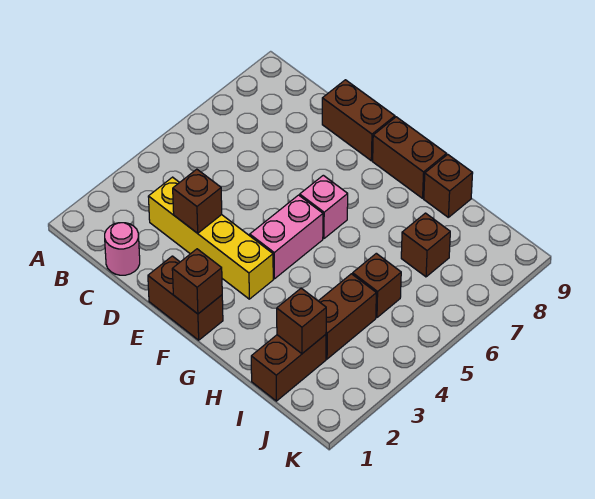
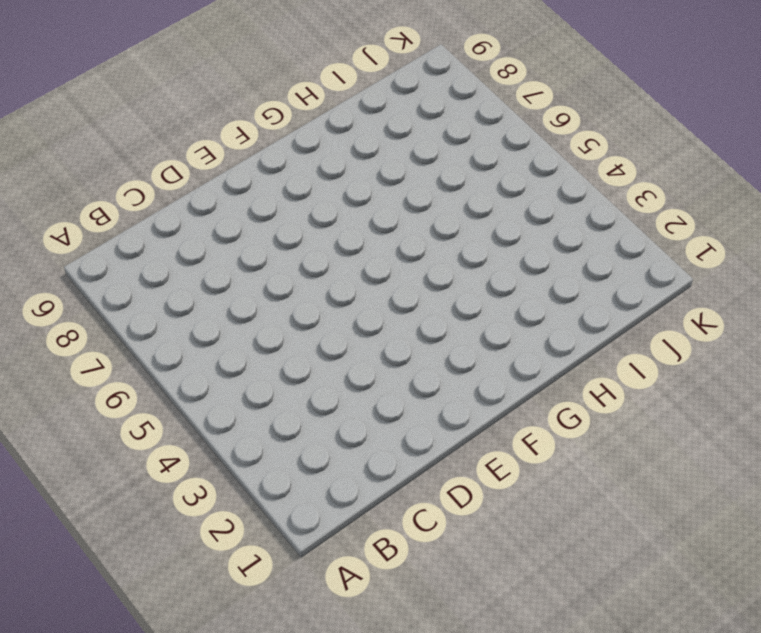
none -> pink round brick C1 level 1
none -> yellow brick C3:F3 level 1
none -> brown brick D9:E9 level 1

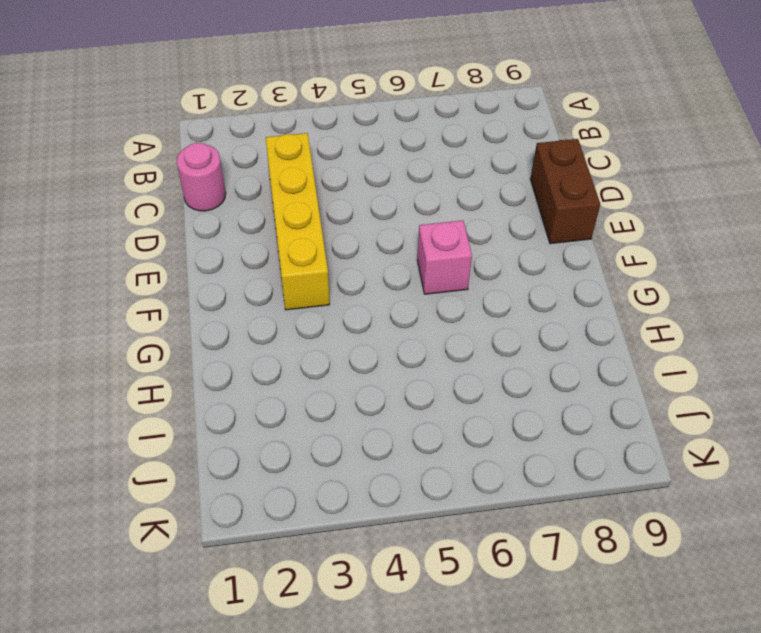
none -> brown brick E1:F1 level 1
none -> pink brick F4:F5 level 1
none -> brown brick F9:G9 level 1

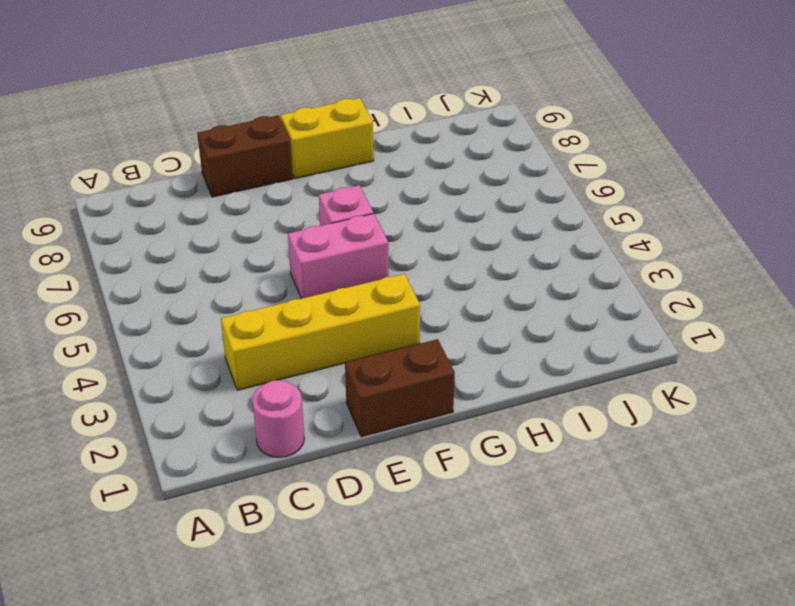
pink brick E5:F5 level 1 -> pink brick F4:F5 level 1
yellow brick F9:G9 level 1 -> brown brick F9:G9 level 1
none -> brown brick H9 level 1
none -> brown brick I1:I2 level 1
none -> brown brick I3:I4 level 1

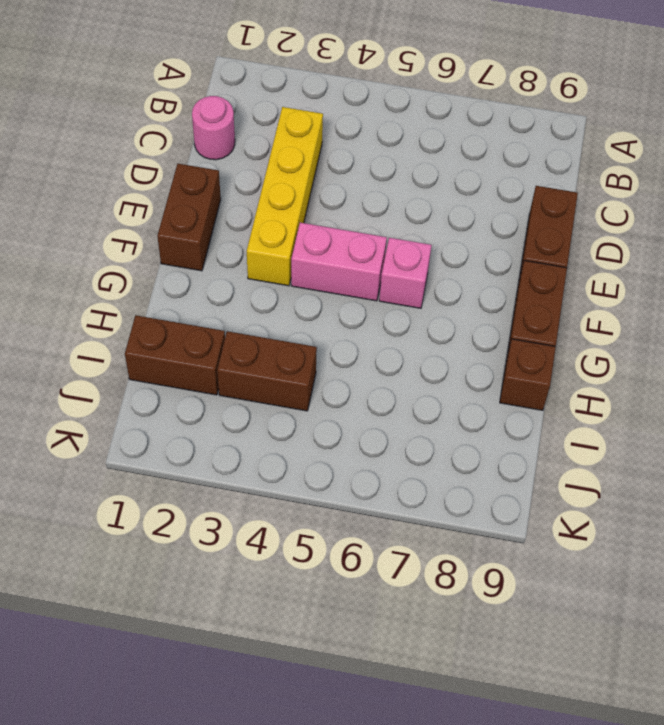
none -> brown brick I5 level 1
none -> brown brick I7 level 1
none -> brown brick D3 level 2

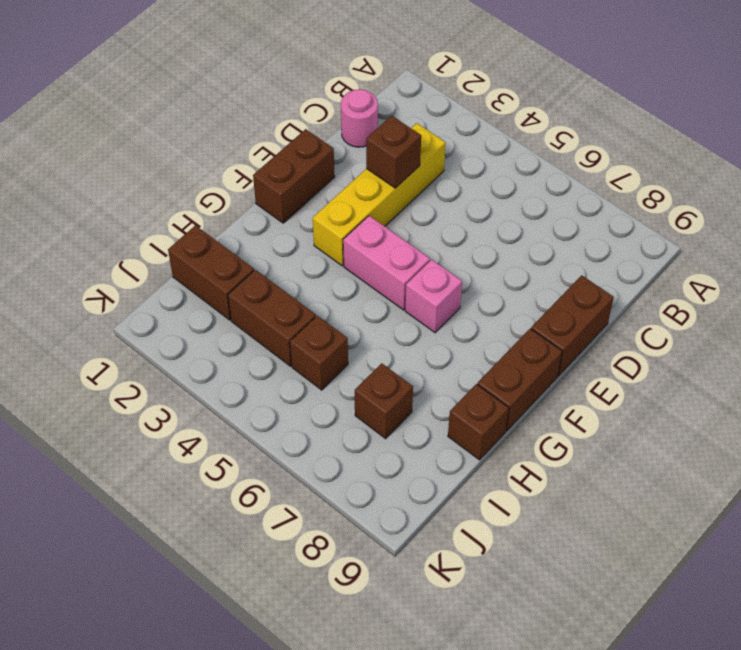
none -> brown brick F1 level 2
none -> brown brick I2 level 2

